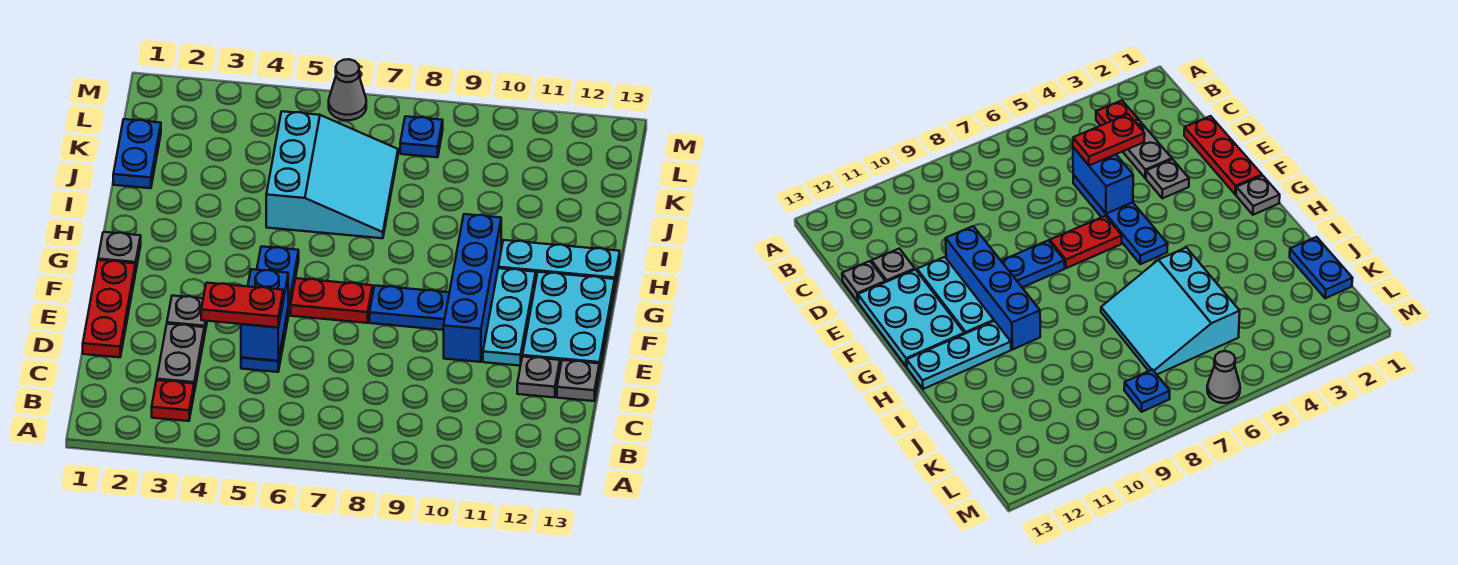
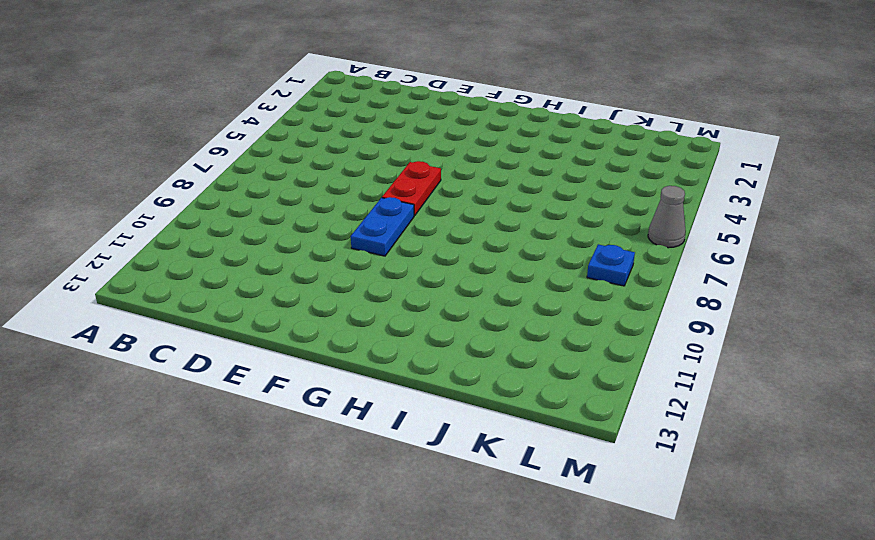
none -> red plate B3 level 1
none -> grey plate C3:D3 level 1
none -> red plate D1:F1 level 1

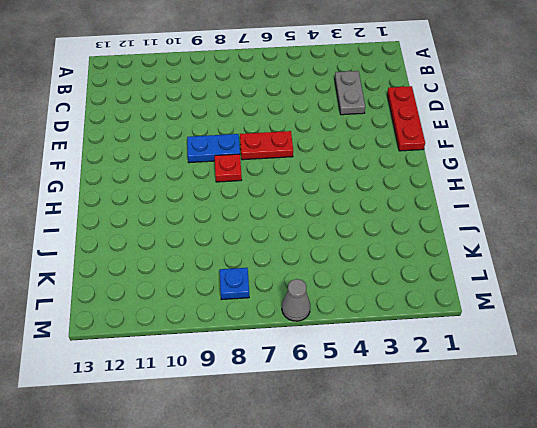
red plate G8 level 1 -> red plate B3 level 1
none -> blue plate D5:G5 level 1
none -> grey plate D12 level 1
none -> grey plate D13 level 1

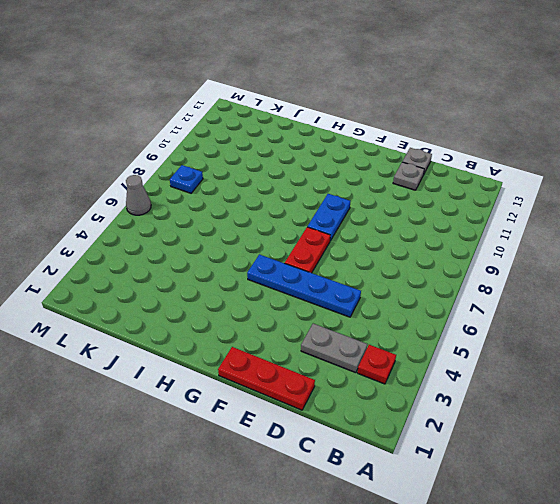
none -> grey plate E3 level 1
none -> blue brick E10:H10 level 1
none -> cyan plate E11:G11 level 1

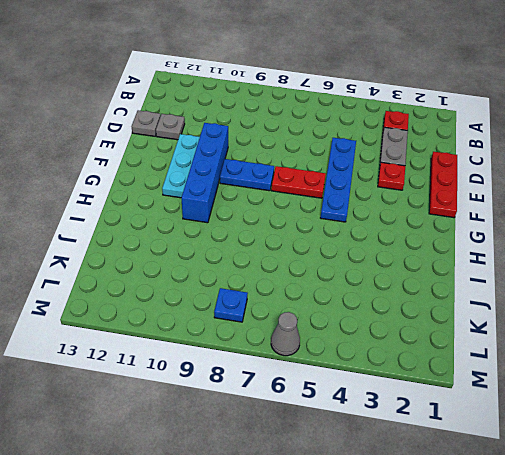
red plate E3 level 1 -> grey plate E3 level 1
none -> cyan plate E12:G13 level 1
none -> grey plate G1 level 1
none -> cyan plate H11:H13 level 1

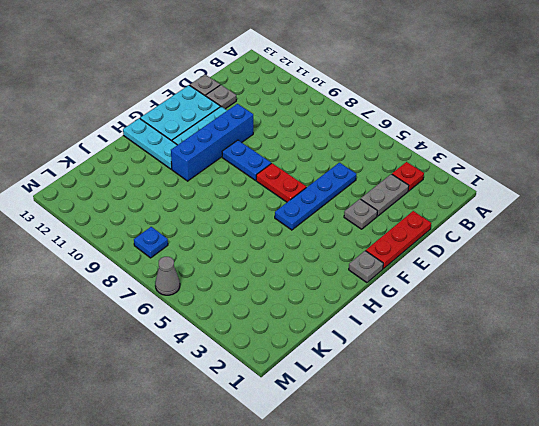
none -> cyan slope I5:K7 level 1 top 5
none -> blue plate J1:K1 level 1
none -> blue brick D5:E5 level 2

